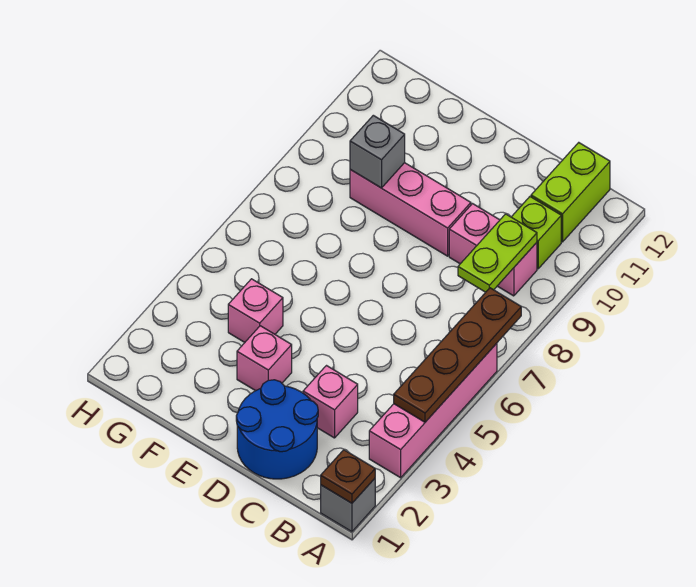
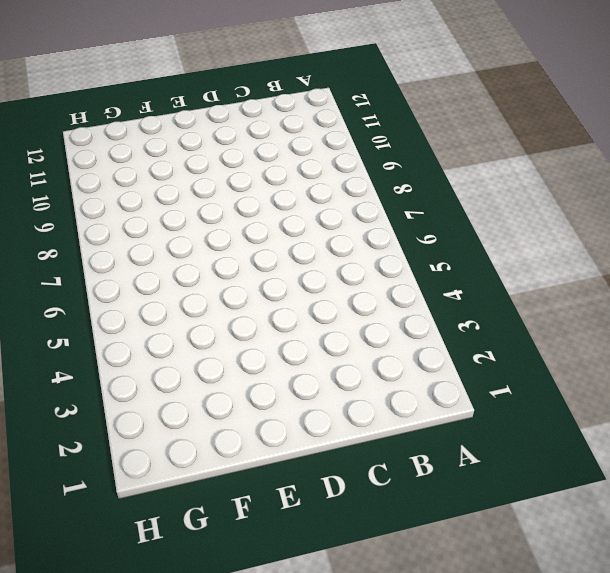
none -> grey brick A1 level 1
none -> pink brick A3:A6 level 1
none -> pink brick B9:C9 level 1

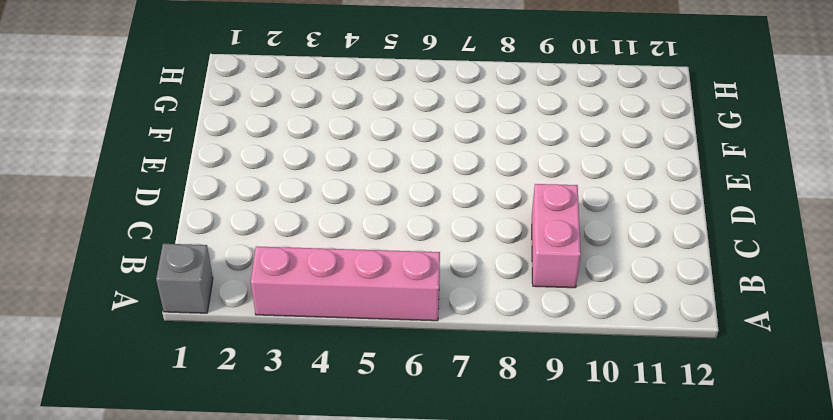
none -> lime brick B10 level 1
none -> lime brick B11:B12 level 1
none -> blue round brick C1:D2 level 1

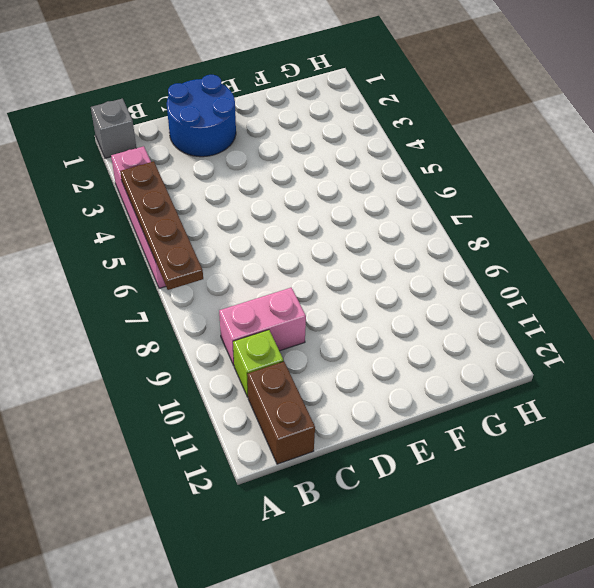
brown brick B11:B12 level 1 -> lime brick B11:B12 level 1
none -> pink brick C3 level 1
none -> pink brick D9:F9 level 1
none -> pink brick E3 level 1

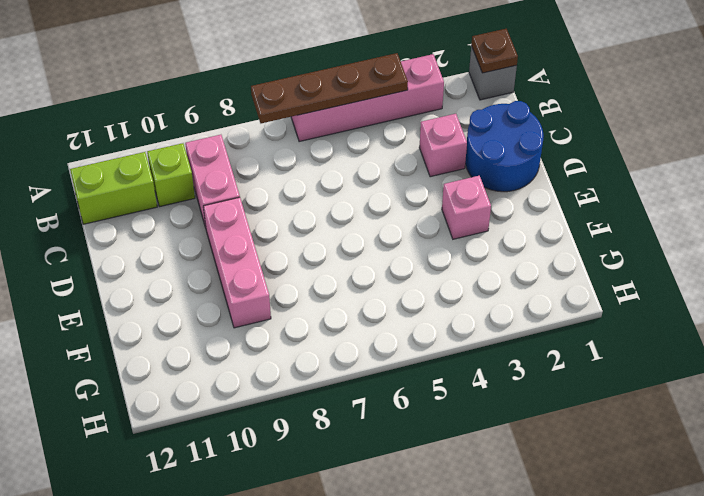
none -> pink brick F4 level 1
none -> lime plate B8:B9 level 2
none -> grey brick F9 level 2

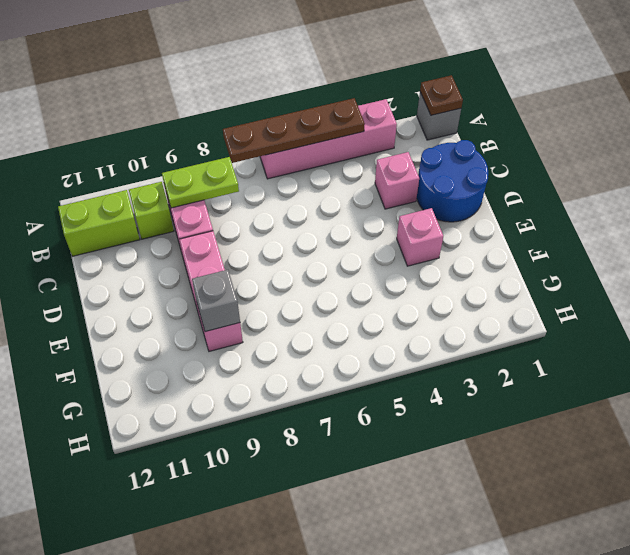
none -> pink brick F4 level 1

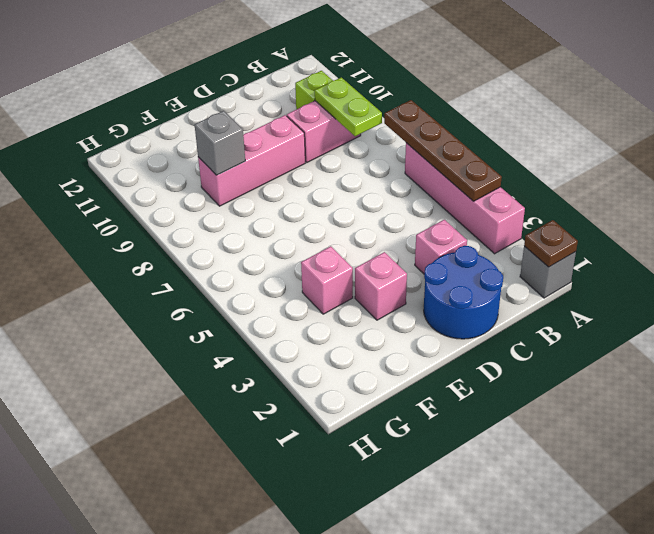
none -> lime brick B11:B12 level 1

